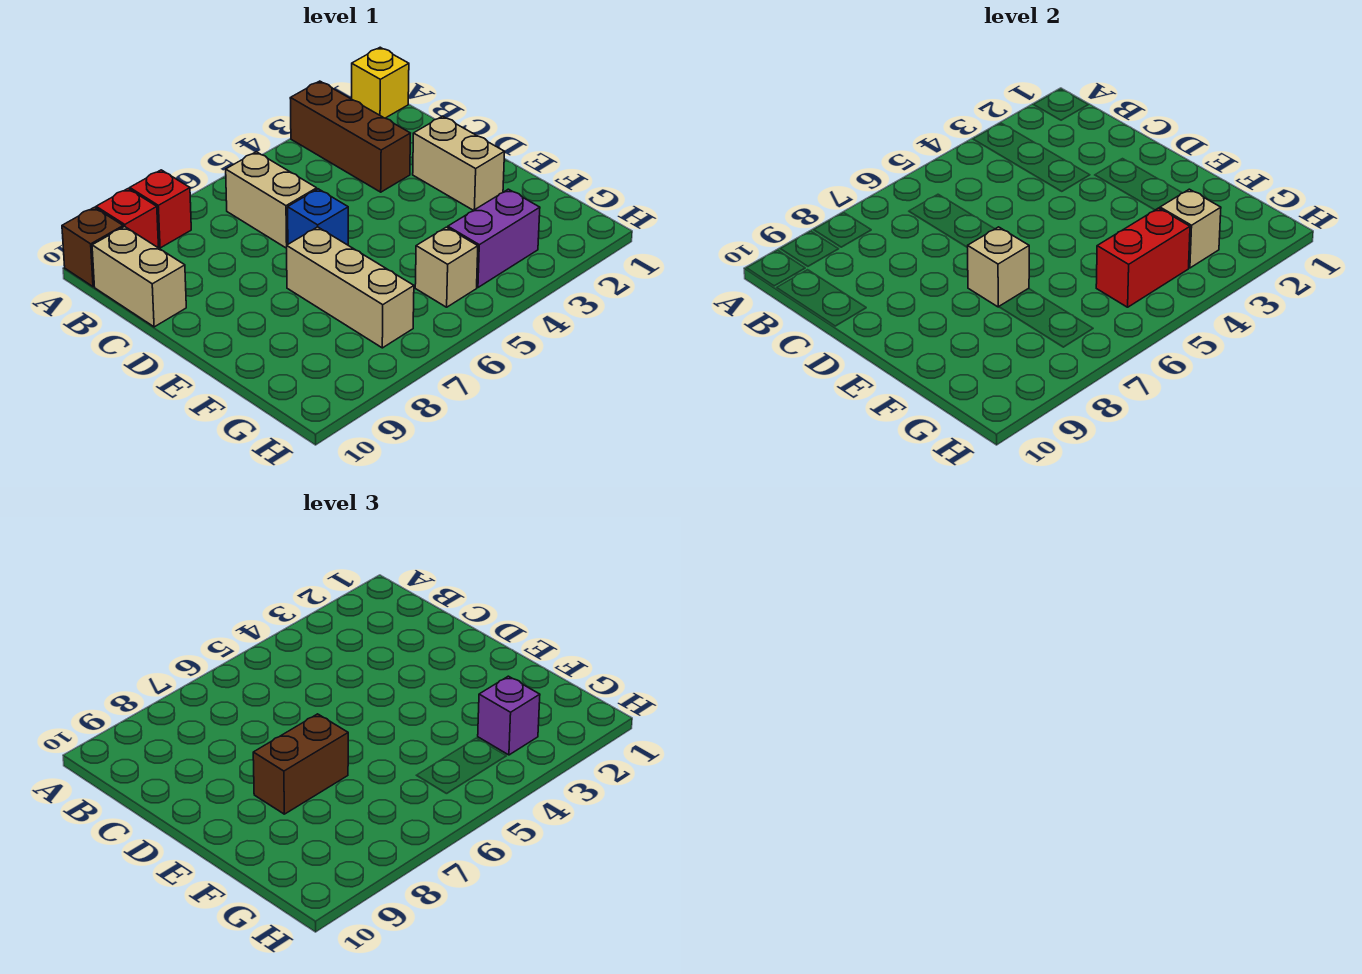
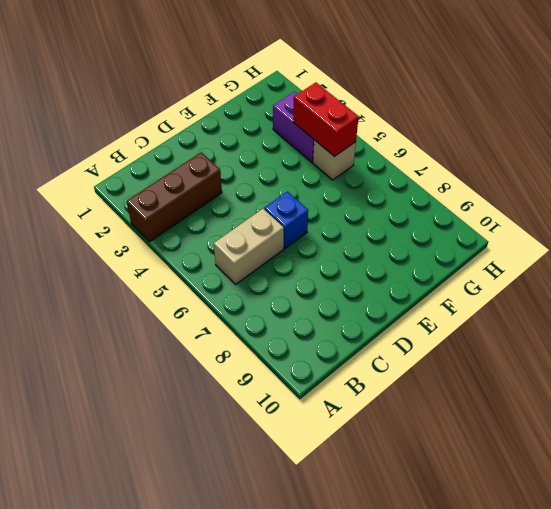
none -> yellow brick A1 level 1
none -> red brick A8 level 1
none -> red brick A9 level 1

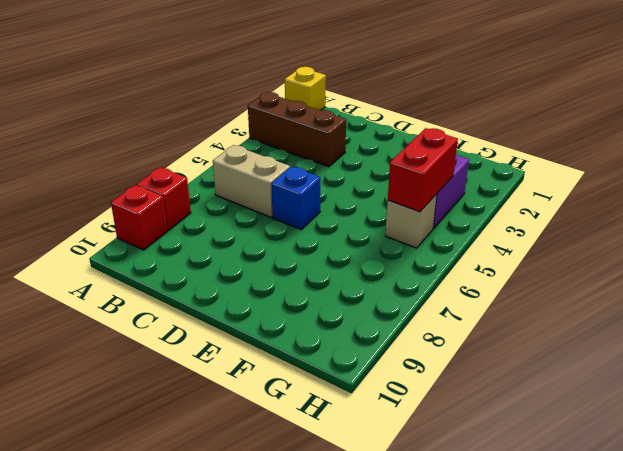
none -> brown brick A10 level 1
none -> tan brick B10:C10 level 1
none -> tan brick D2:E2 level 1

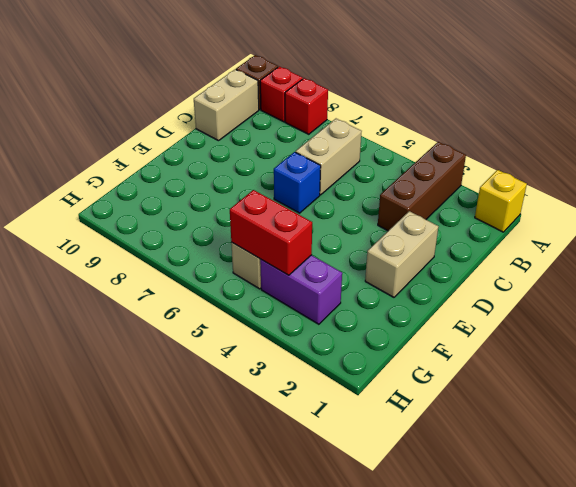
none -> tan brick E7:G7 level 1
none -> tan brick E7 level 2
none -> tan brick G3 level 2

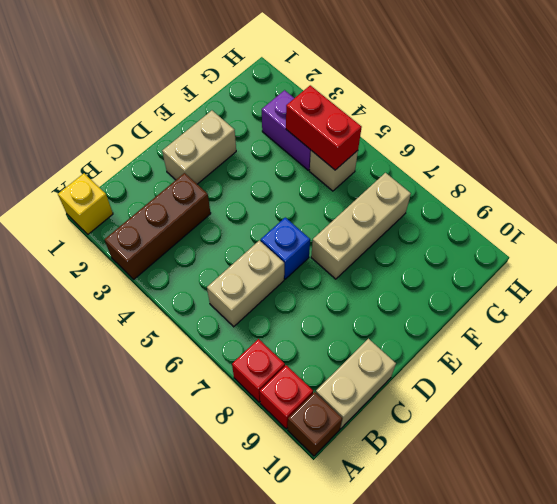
none -> tan brick E7 level 2
none -> tan brick G3 level 2
none -> brown brick E7:E8 level 3

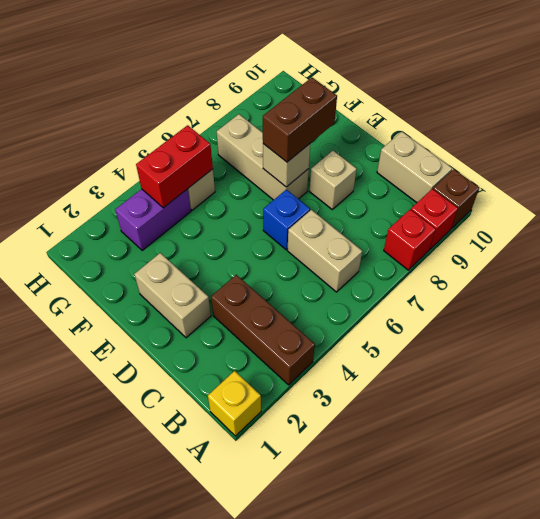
tan brick D8 level 1 -> tan brick G3 level 2
none -> purple brick G3 level 3

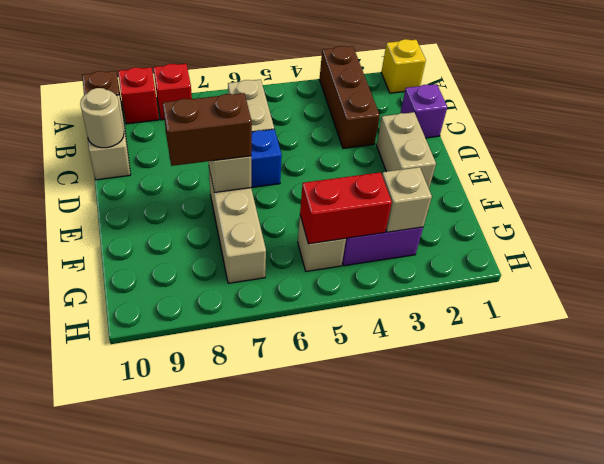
purple brick C1 level 1 -> purple brick G3 level 3
tan round brick C10 level 2 -> none

